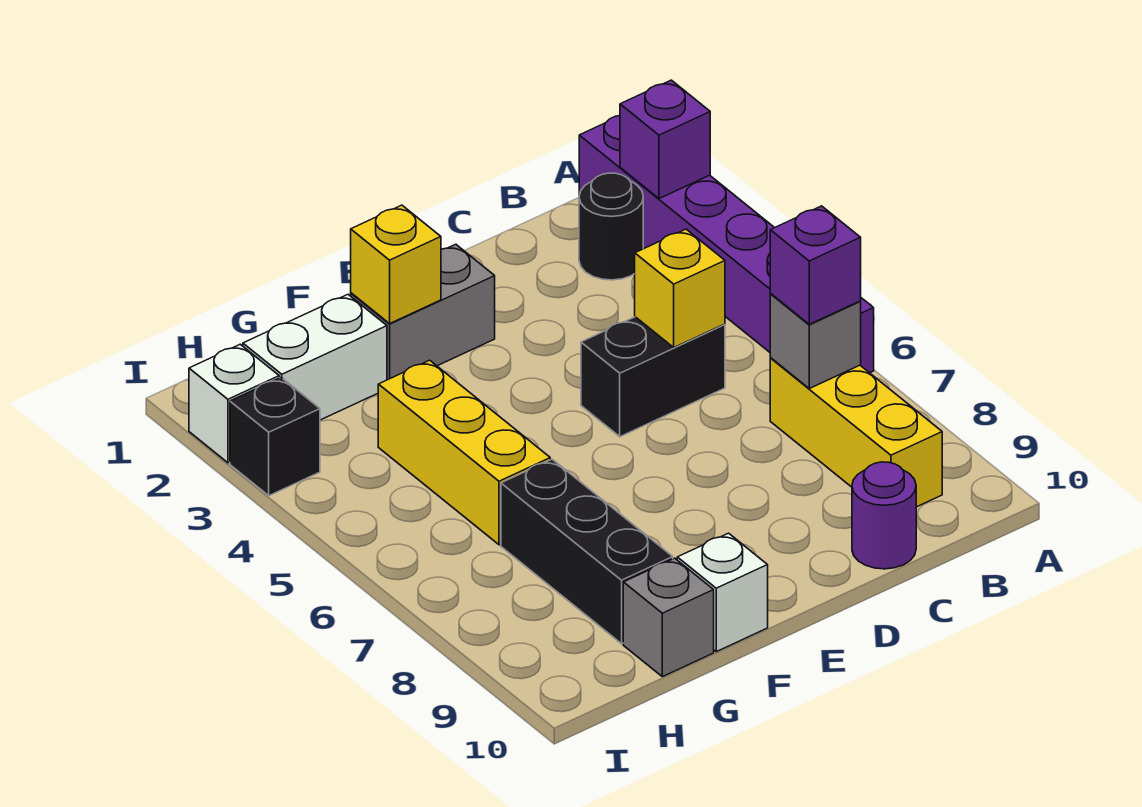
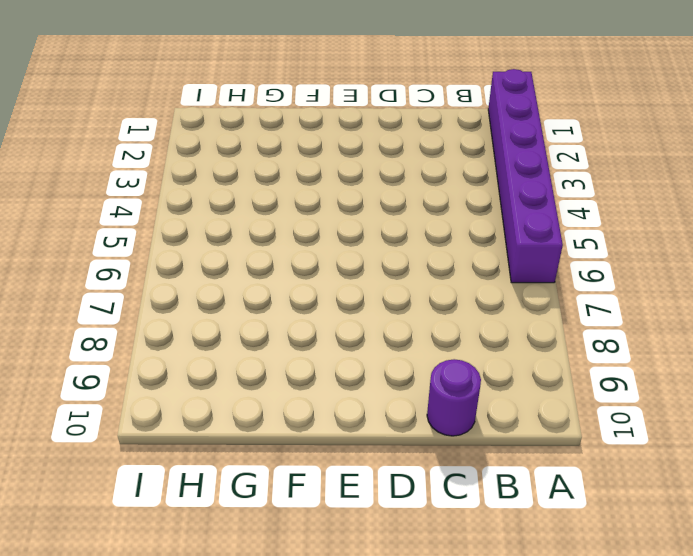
none -> black round brick B2 level 1
none -> yellow brick B7:B9 level 1
none -> black brick C5:D5 level 1

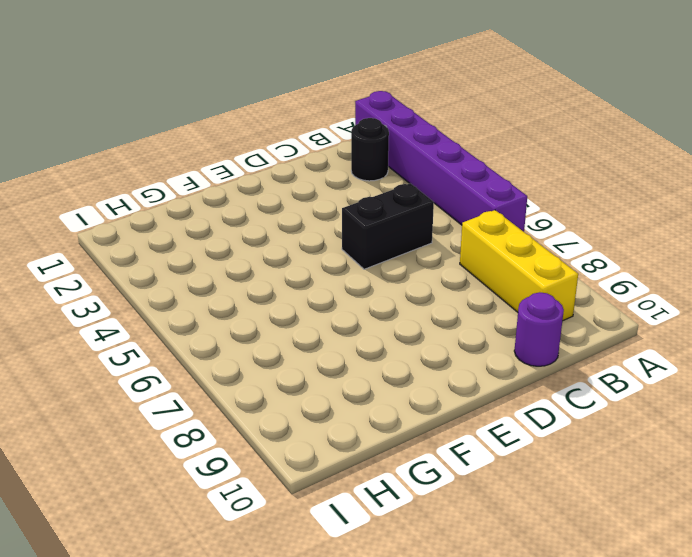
none -> grey brick E2:F2 level 1
none -> white brick F10 level 1
none -> white brick G2:H2 level 1

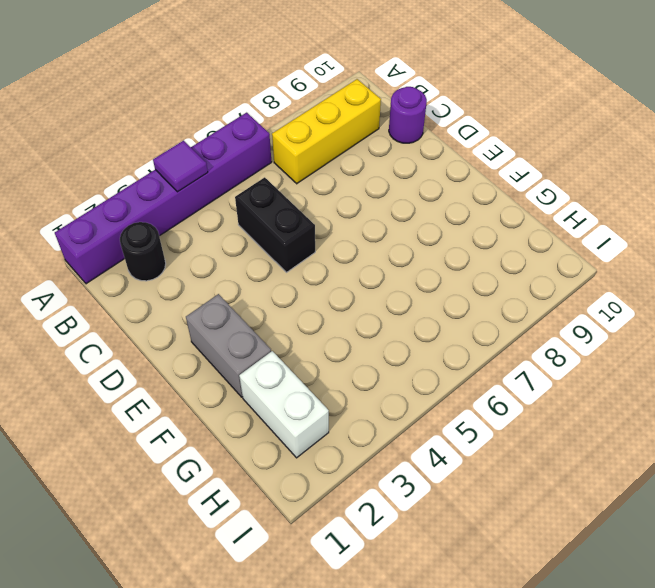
purple tile A4 level 2 -> none
none -> white brick F10 level 1
none -> yellow brick G4:G6 level 1
none -> black brick G7:G9 level 1

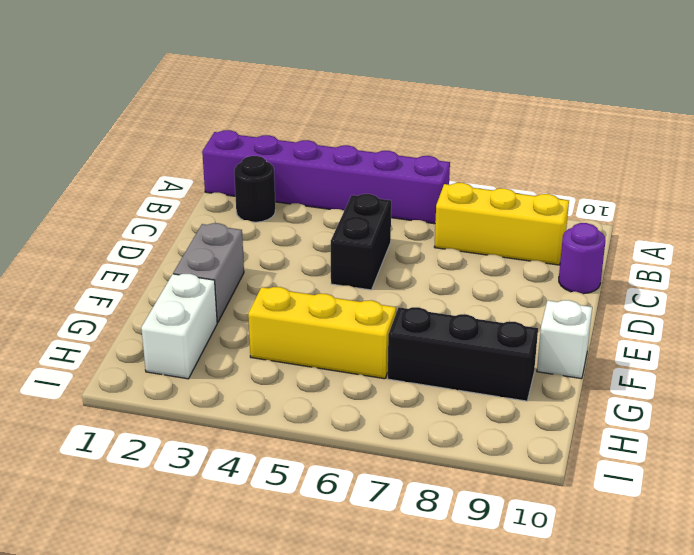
none -> grey brick G10 level 1
none -> white brick I2 level 1
none -> black brick I3 level 1

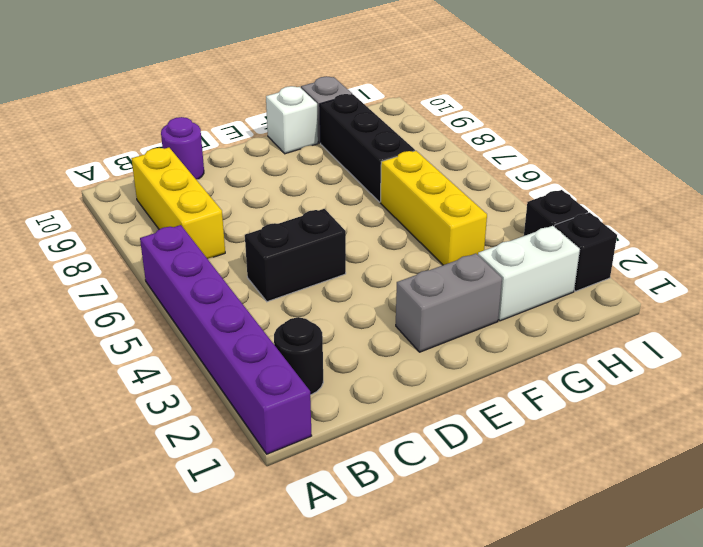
black brick I2 level 1 -> white brick I2 level 1
none -> purple brick A2 level 2
none -> grey brick B7 level 2
none -> yellow brick C5 level 2

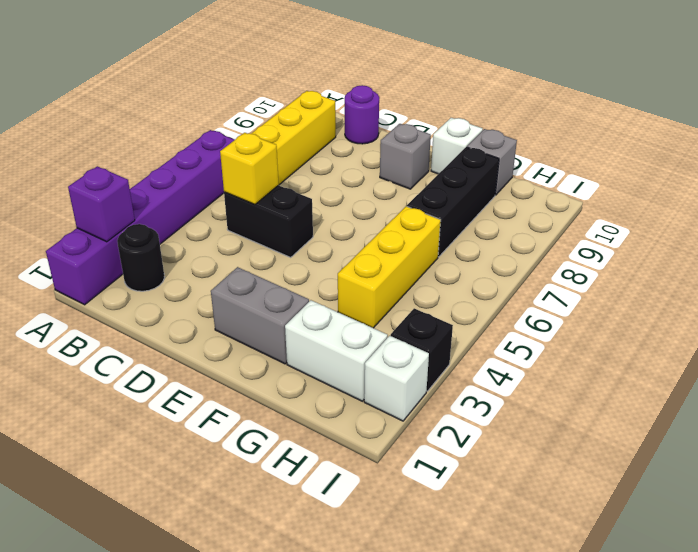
grey brick E9 level 1 -> grey brick B7 level 2
none -> yellow brick F2 level 2
none -> purple brick B7 level 3

